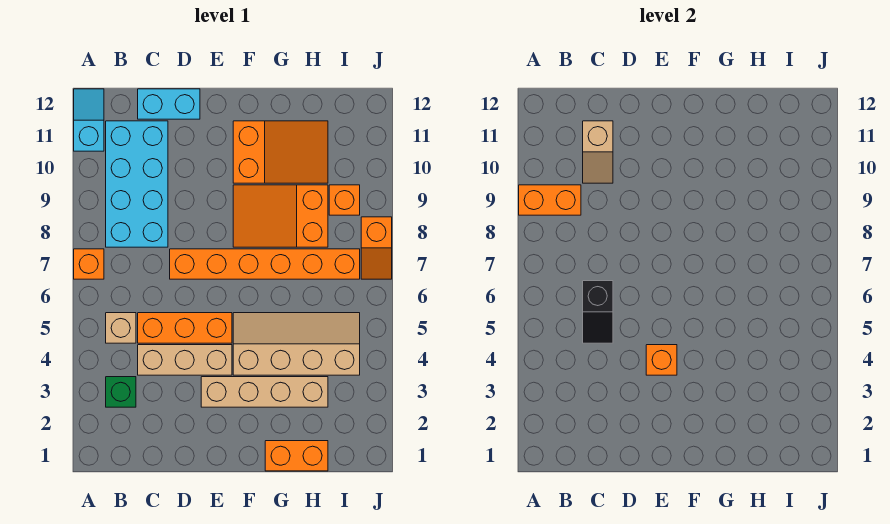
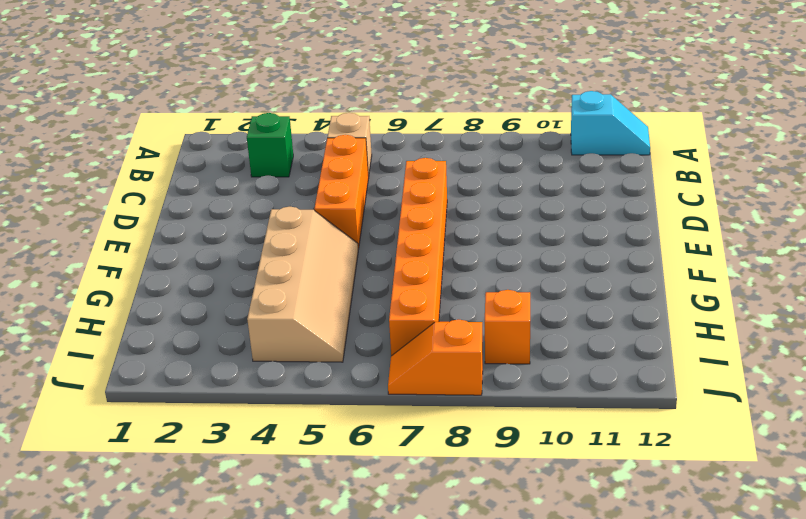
none -> orange brick A7 level 1
none -> cyan brick B8:C11 level 1
none -> tan brick C4:E4 level 1

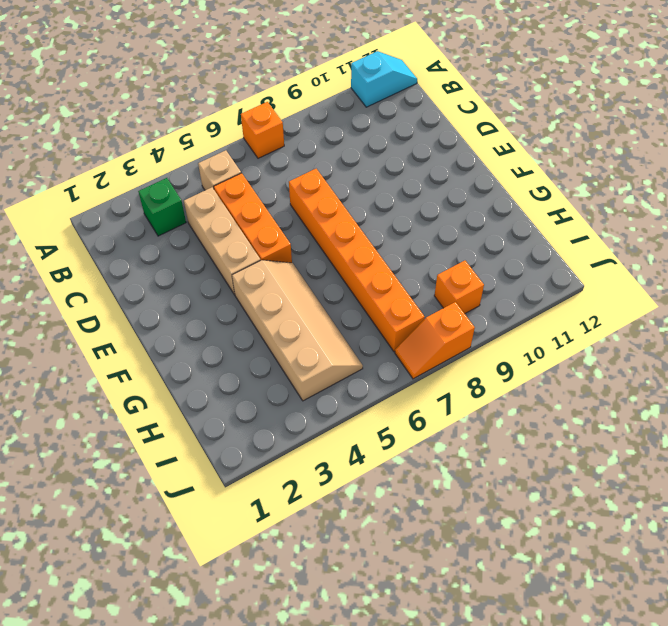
none -> cyan brick B8:C11 level 1
none -> cyan brick C12:D12 level 1
none -> tan brick E3:H3 level 1

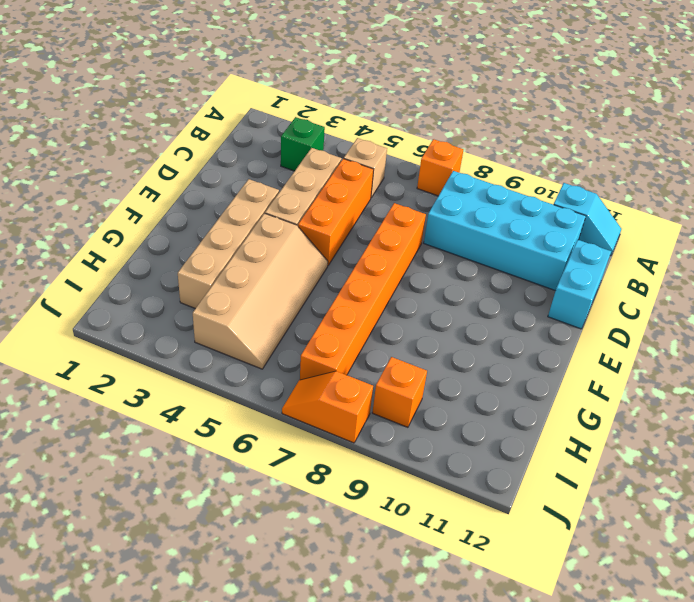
none -> orange slope F8:H9 level 1 top H
none -> orange slope F10:H11 level 1 top F
none -> orange brick G1:H1 level 1

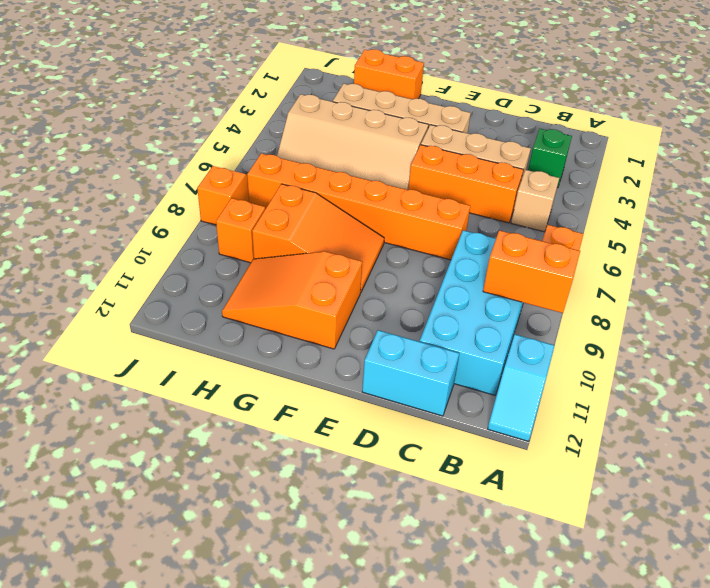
none -> black slope C5:C6 level 2 top 6
none -> tan slope C10:C11 level 2 top 11
none -> orange brick E4 level 2

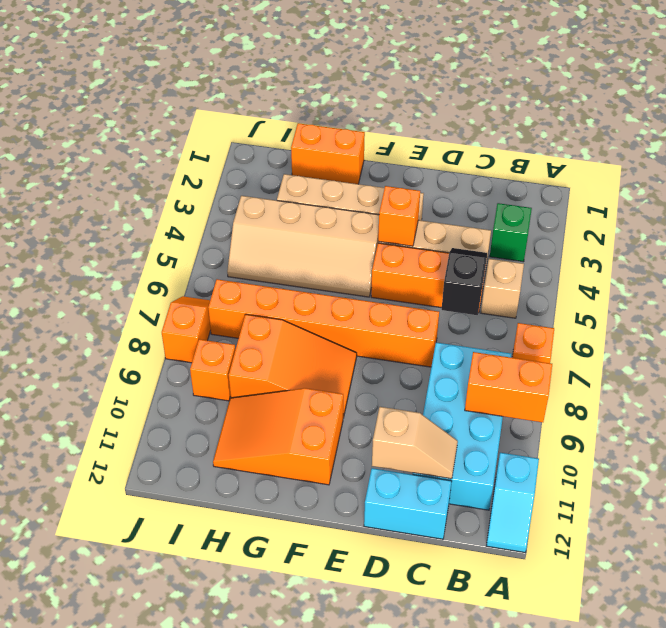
tan slope C11:D11 level 2 top D -> tan slope C10:C11 level 2 top 11

